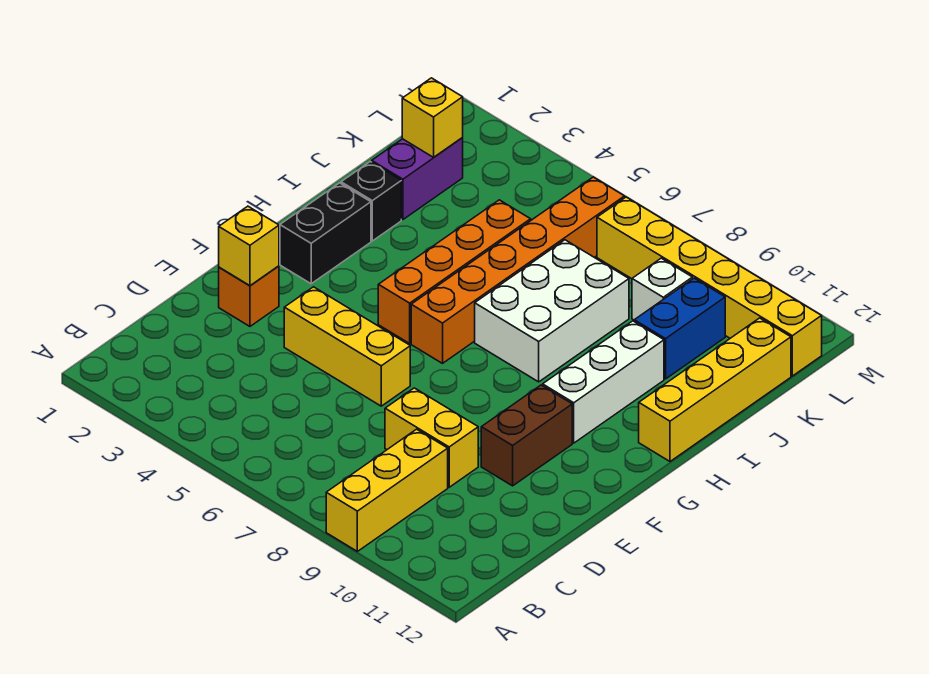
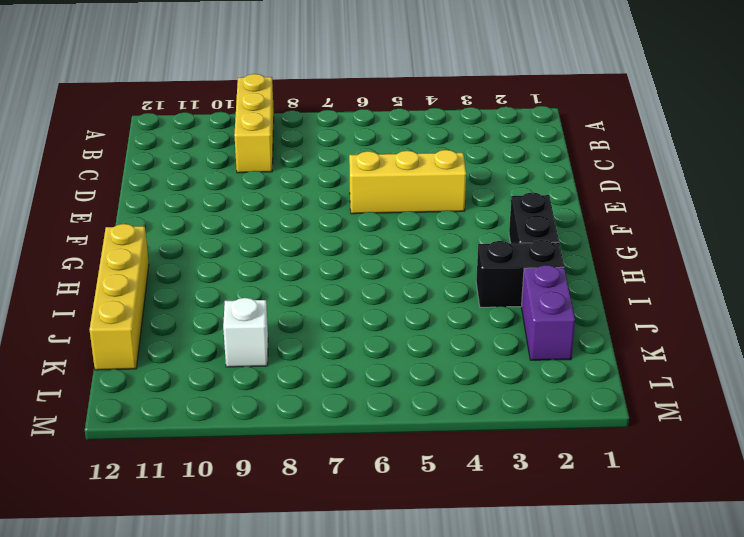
black brick I2:I3 level 1 -> black brick I2 level 1
none -> yellow brick D8:D9 level 1
none -> orange brick E2 level 1
none -> brown brick E10:F10 level 1

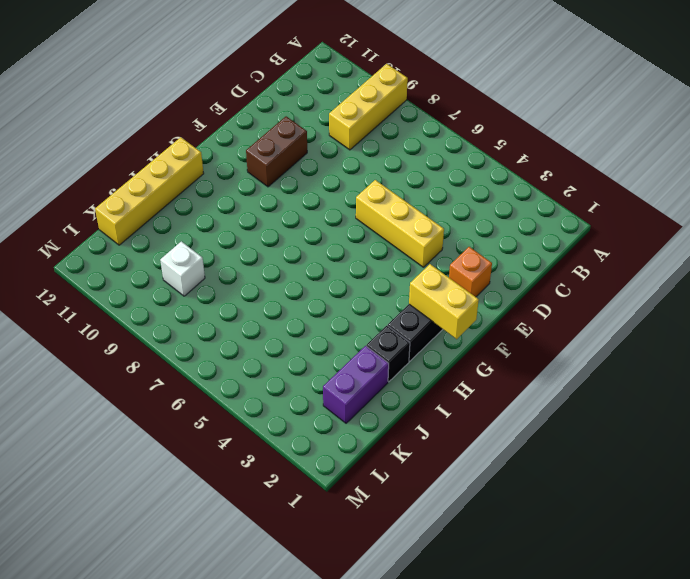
yellow brick G1:G2 level 2 -> yellow brick D8:D9 level 1
none -> orange brick G5:J5 level 1
none -> orange brick G6:L6 level 1
none -> white brick G10:I10 level 1

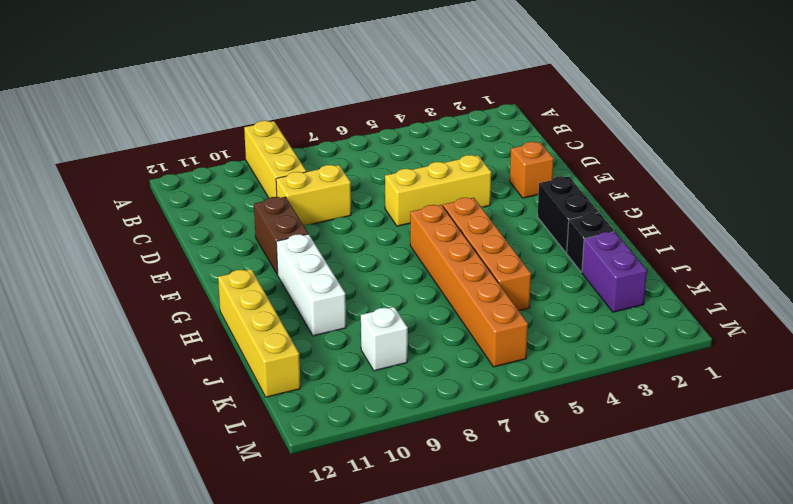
none -> white brick H7:J8 level 1
none -> blue brick J10:K10 level 1
none -> yellow brick L7:L12 level 1

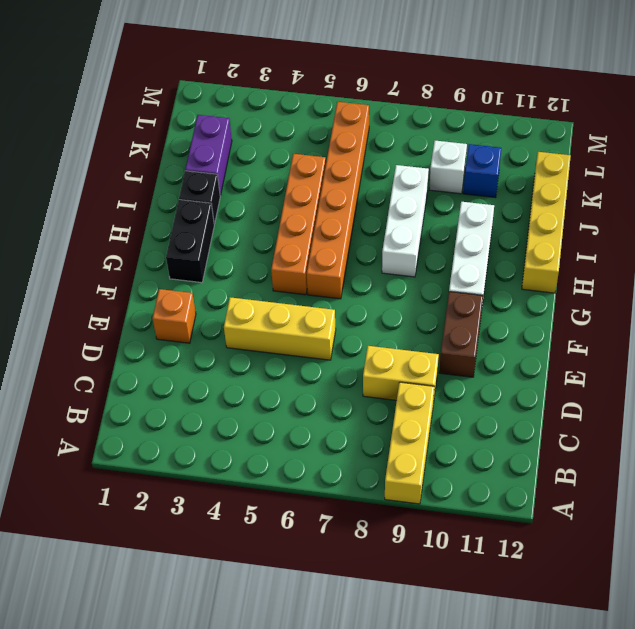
white brick H8:J8 level 1 -> white brick H7:J8 level 1
blue brick K10 level 1 -> blue brick J10:K10 level 1
none -> yellow brick L7:L12 level 1
none -> yellow brick E2 level 2
none -> yellow brick K2 level 2

